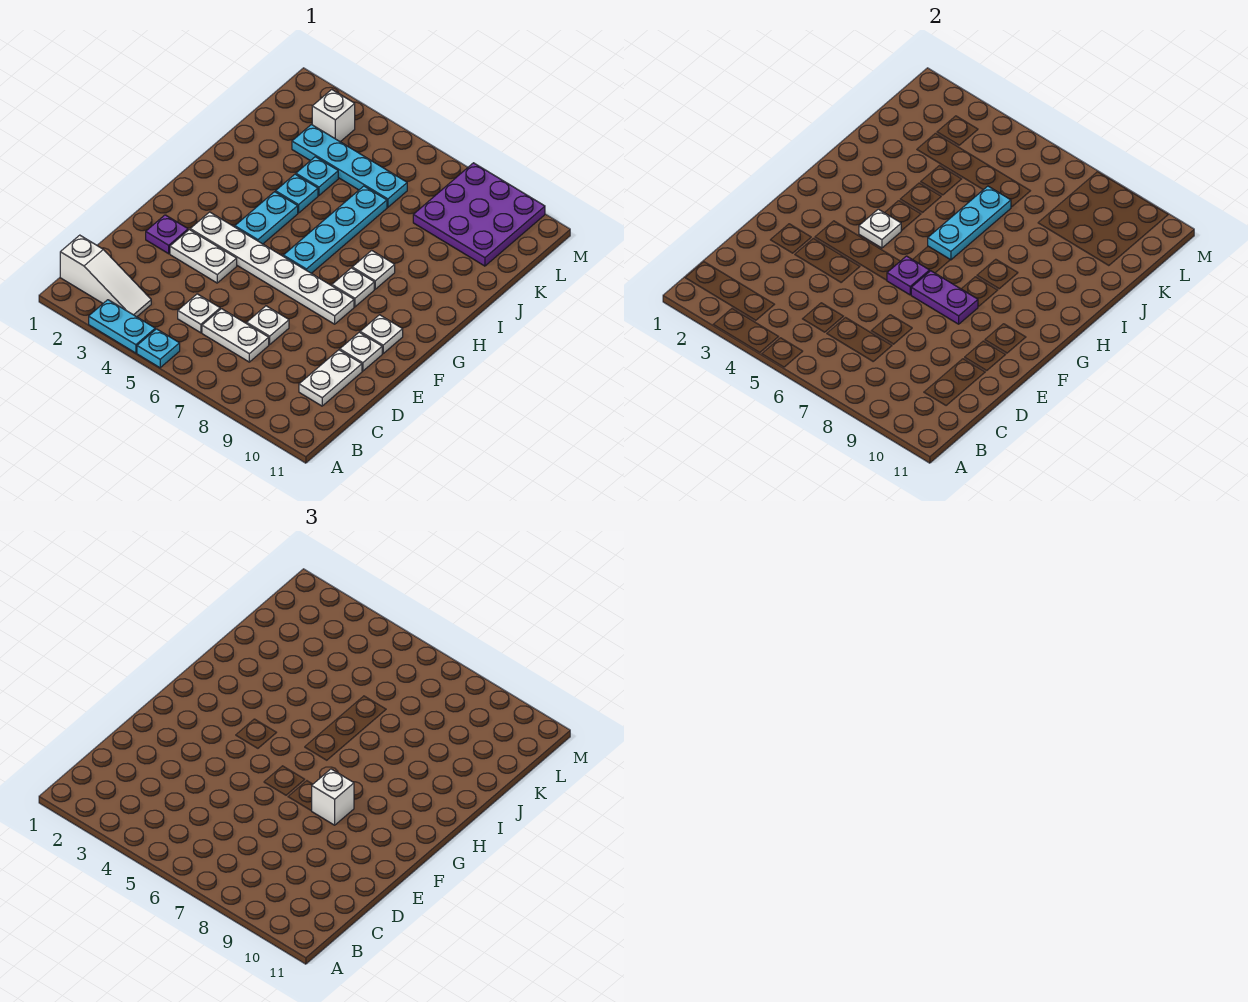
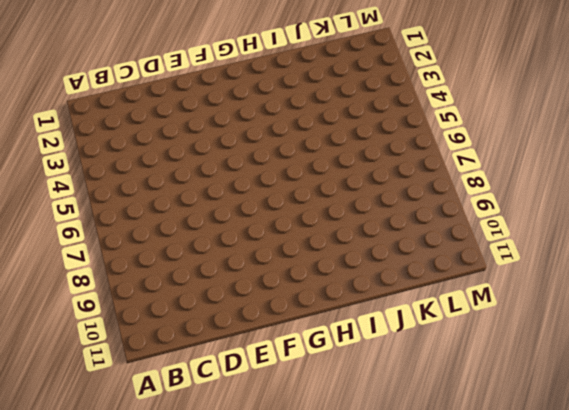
none -> cyan plate A3:A4 level 1
none -> cyan plate A5 level 1
none -> white slope B1:B3 level 1 top 1

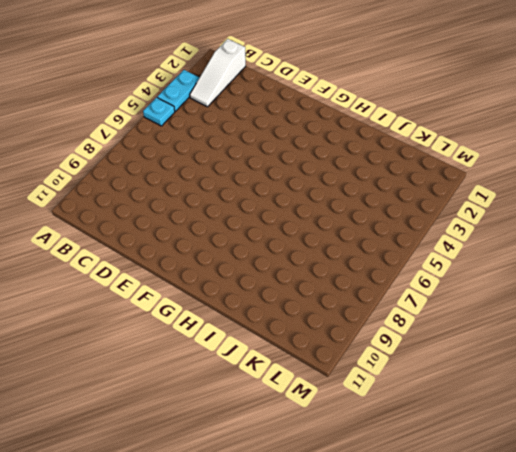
none -> white plate C5 level 1
none -> white plate C6:C7 level 1
none -> white plate C10:D10 level 1

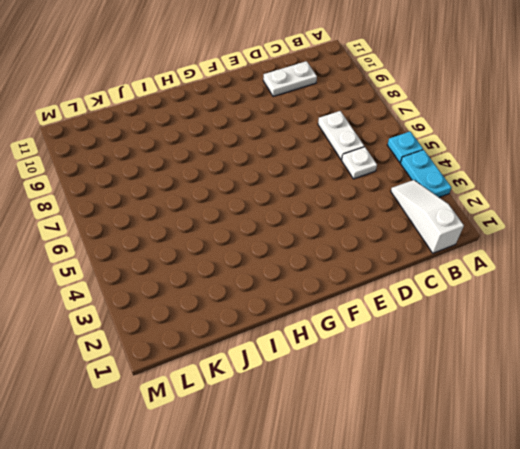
none -> white plate D7 level 1
none -> purple plate E2 level 1
none -> white plate E3:E4 level 1

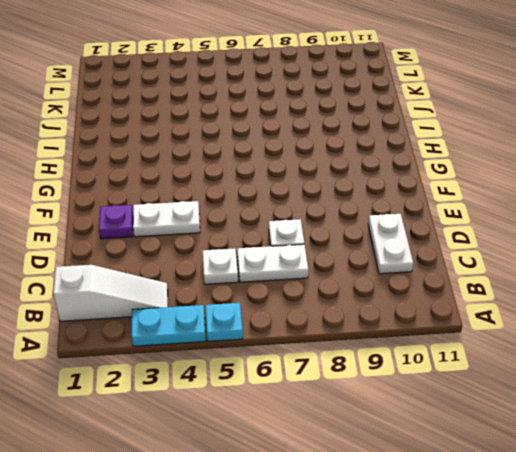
none -> white plate E10 level 1
none -> white plate F3:F8 level 1
none -> white plate F10 level 1

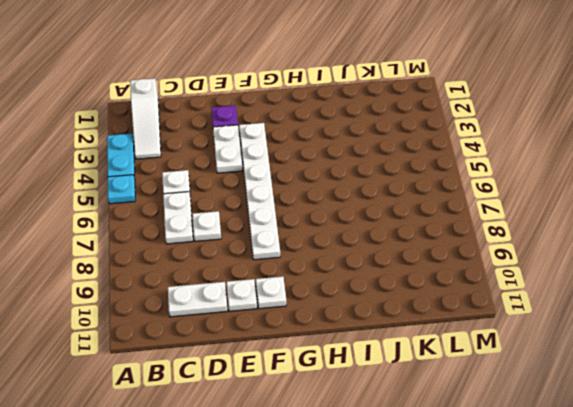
none -> cyan plate G4:H4 level 1
none -> cyan plate G6:J6 level 1
none -> white plate G8 level 1

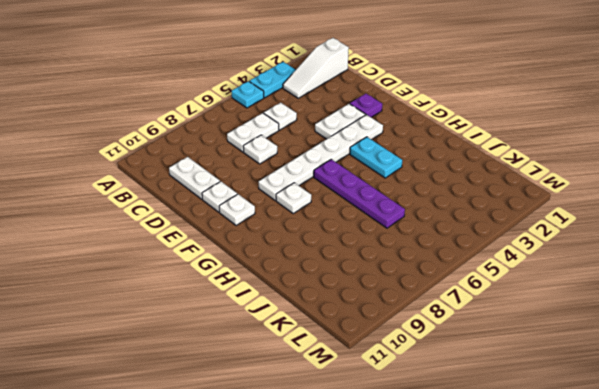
purple plate G6:J6 level 1 -> cyan plate G6:J6 level 1
none -> white plate H8 level 1
none -> cyan plate I4 level 1
none -> cyan plate J4 level 1

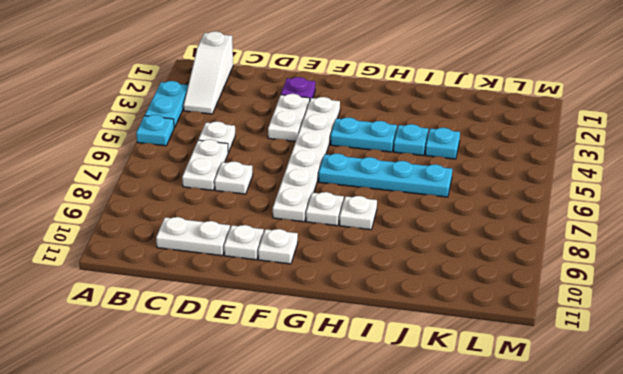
none -> cyan plate K3:K6 level 1
none -> purple plate K8:M10 level 1
none -> white brick L3 level 1

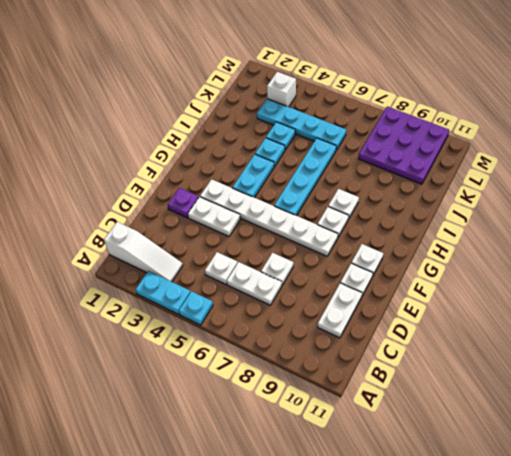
none -> purple plate F6 level 2
none -> purple plate F7:F8 level 2
none -> white plate G4 level 2

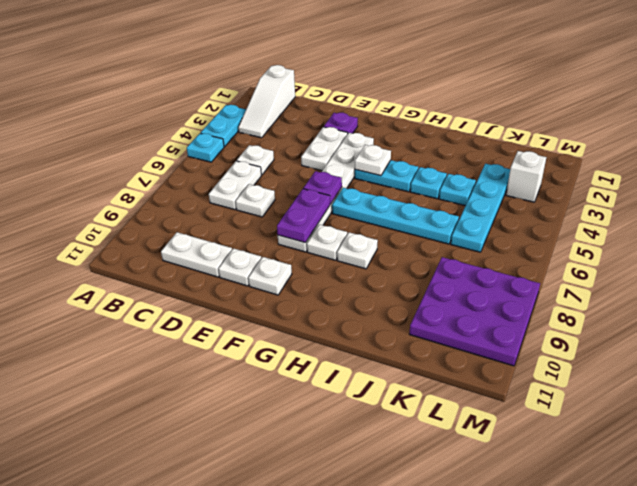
none -> cyan plate H6:J6 level 2
none -> white brick F8 level 3

